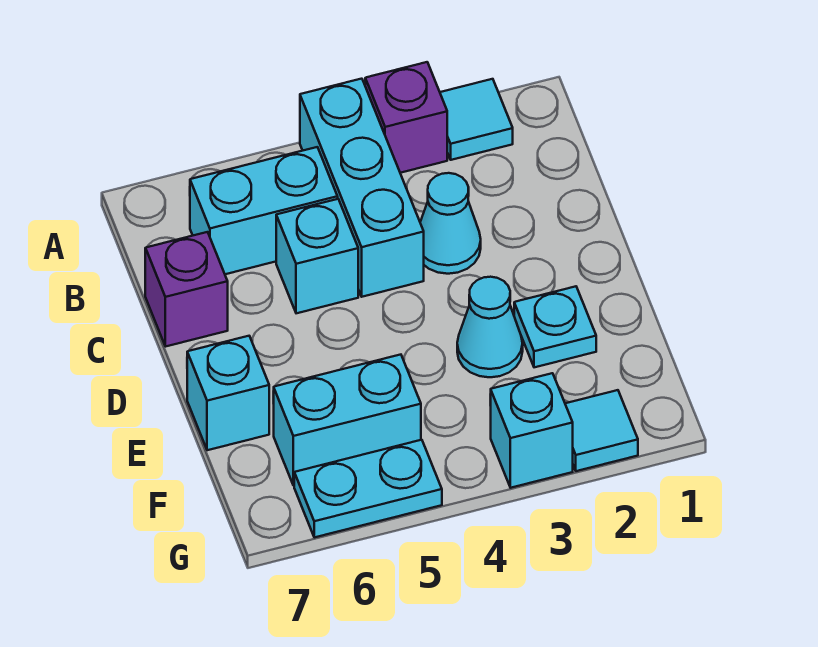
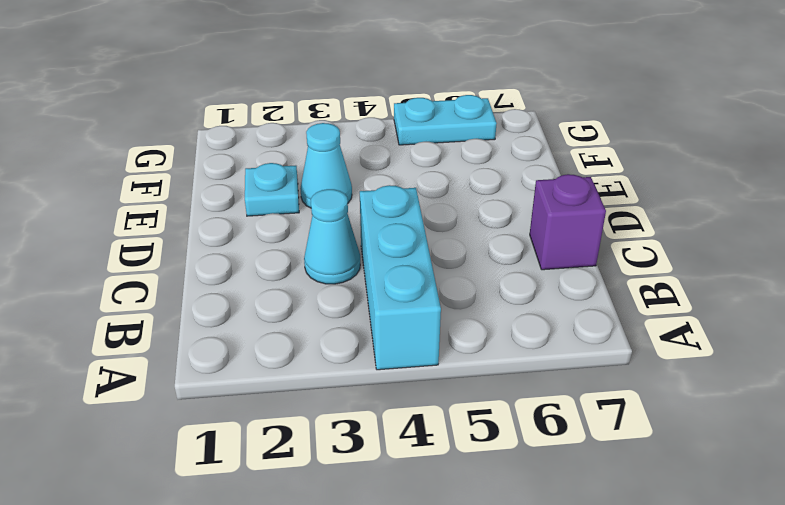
none -> cyan tile A2 level 1
none -> purple brick A3 level 1
none -> cyan brick B5:B6 level 1

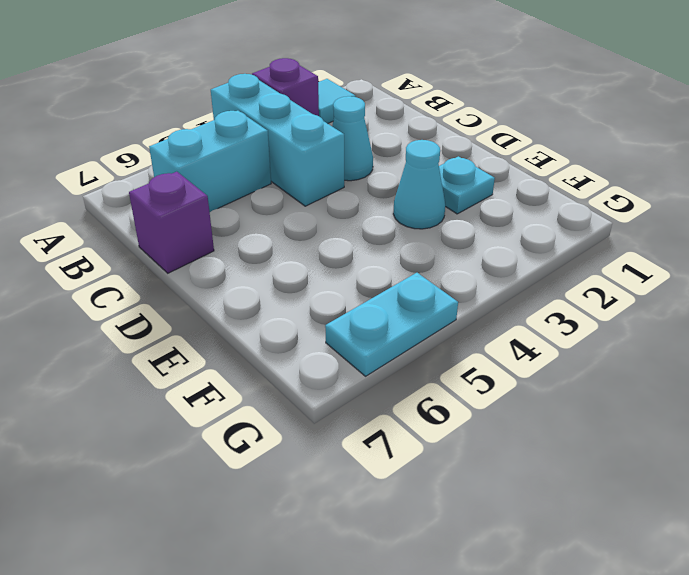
none -> cyan brick C5 level 1
none -> cyan brick E7 level 1
none -> cyan brick F5:F6 level 1

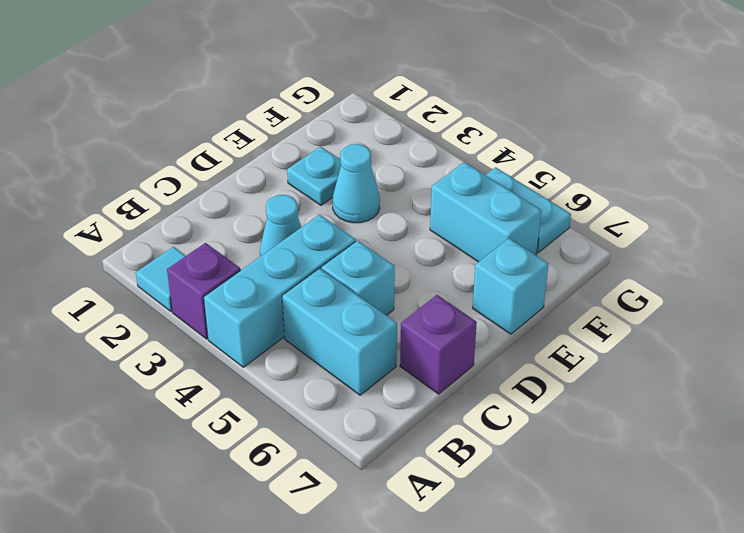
none -> cyan tile G2 level 1
none -> cyan brick G3 level 1

